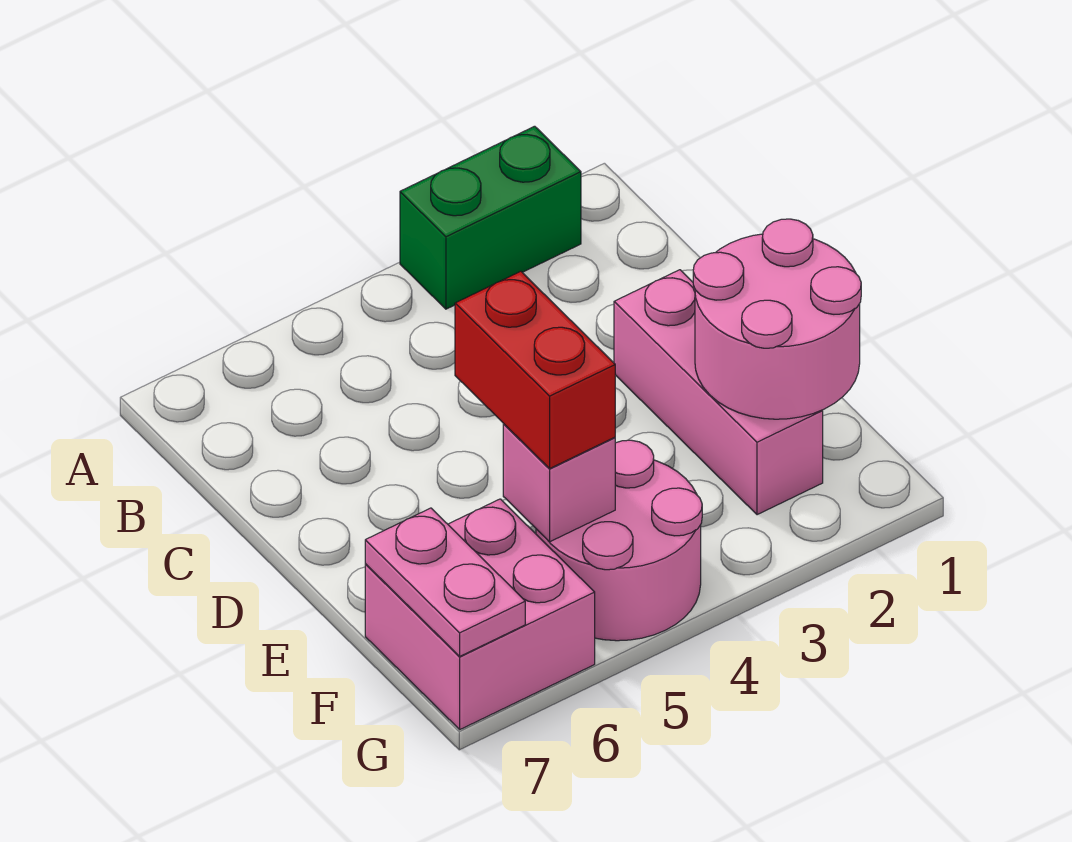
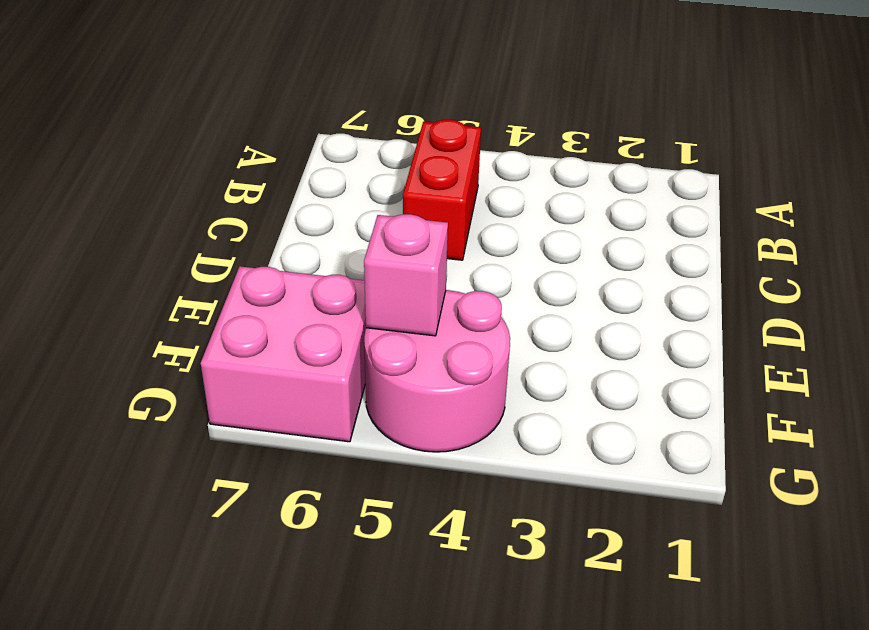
red brick B5:C5 level 1 -> red brick E5:F5 level 3
none -> green brick A2:A3 level 1
none -> pink brick D2:F2 level 1

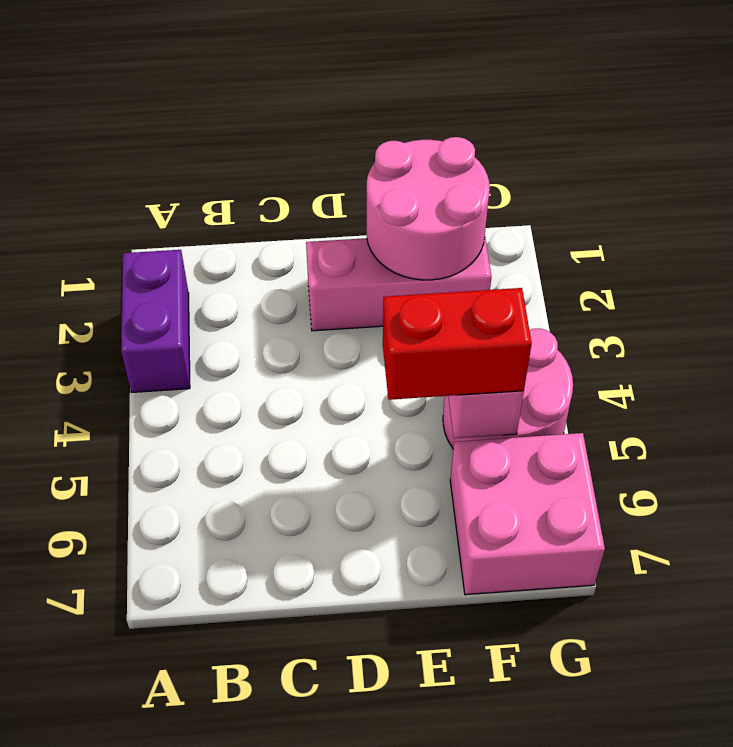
purple brick A2:A3 level 1 -> green brick A2:A3 level 1
none -> pink plate F7:G7 level 2

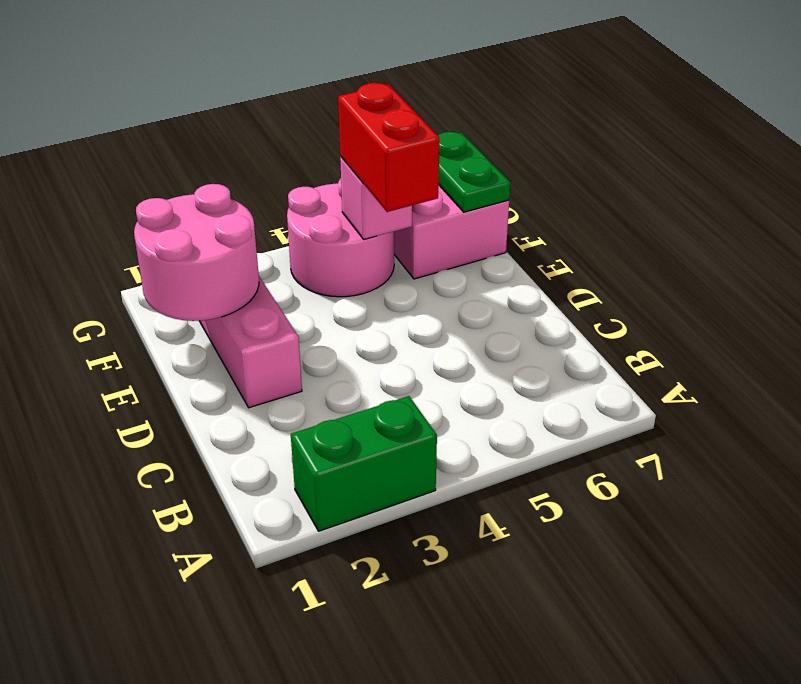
green plate F7:G7 level 2 -> pink plate F7:G7 level 2

